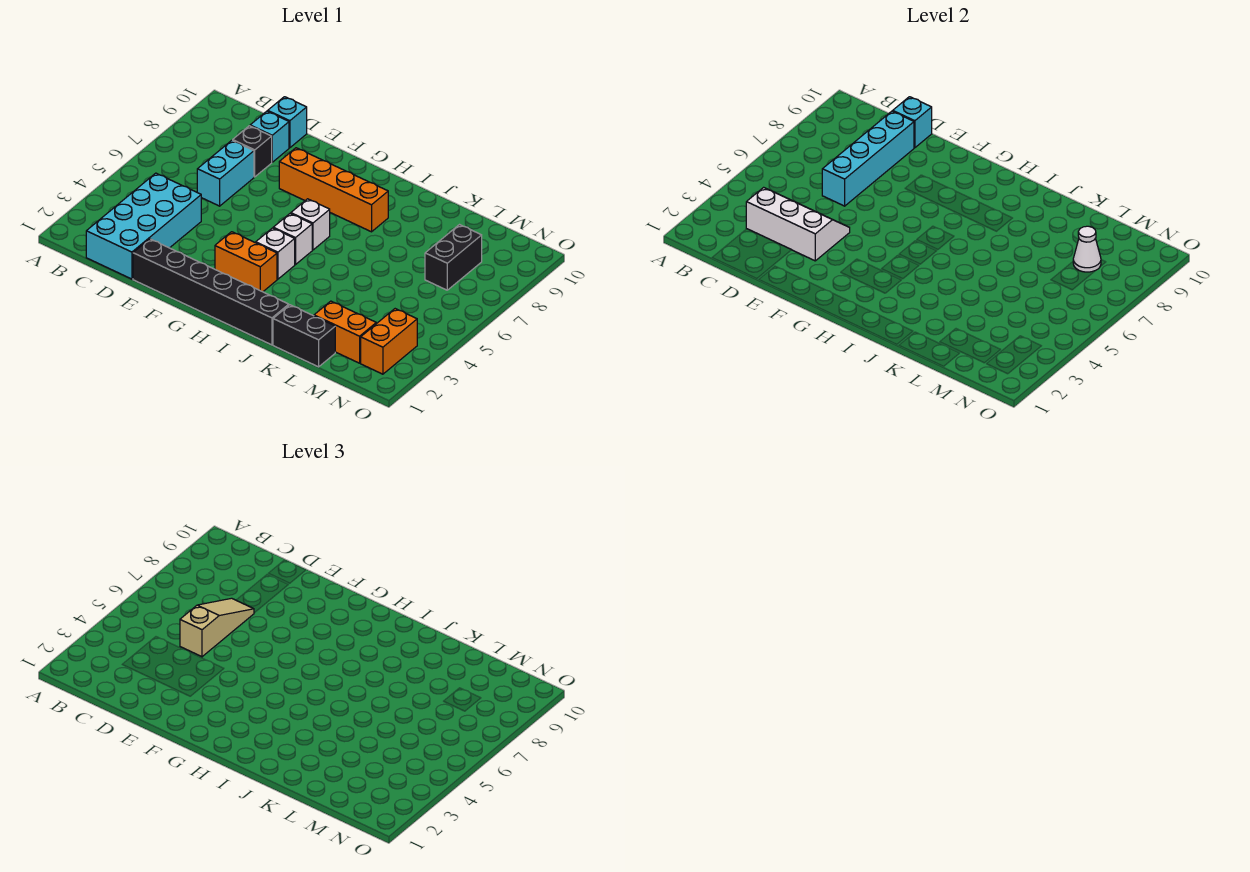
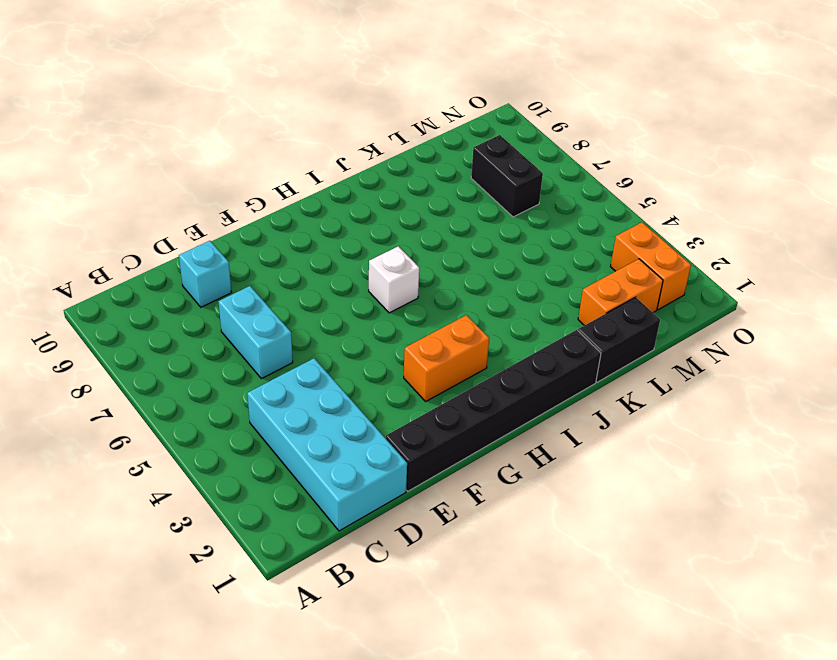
none -> black brick D8 level 1
none -> cyan brick D10 level 1
none -> orange brick F8:I8 level 1

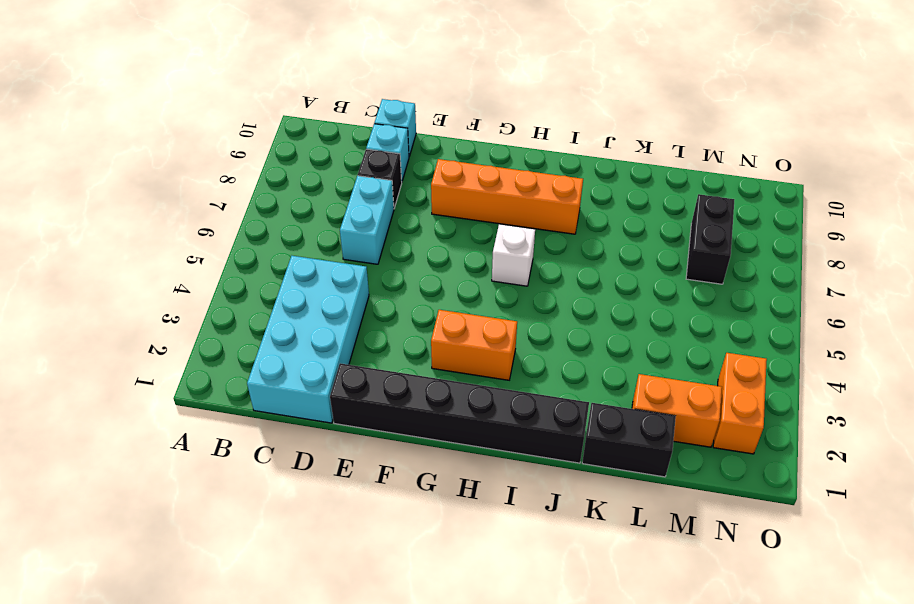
none -> white brick H4 level 1
none -> white brick H5 level 1
none -> white slope C3:E4 level 2 top 3

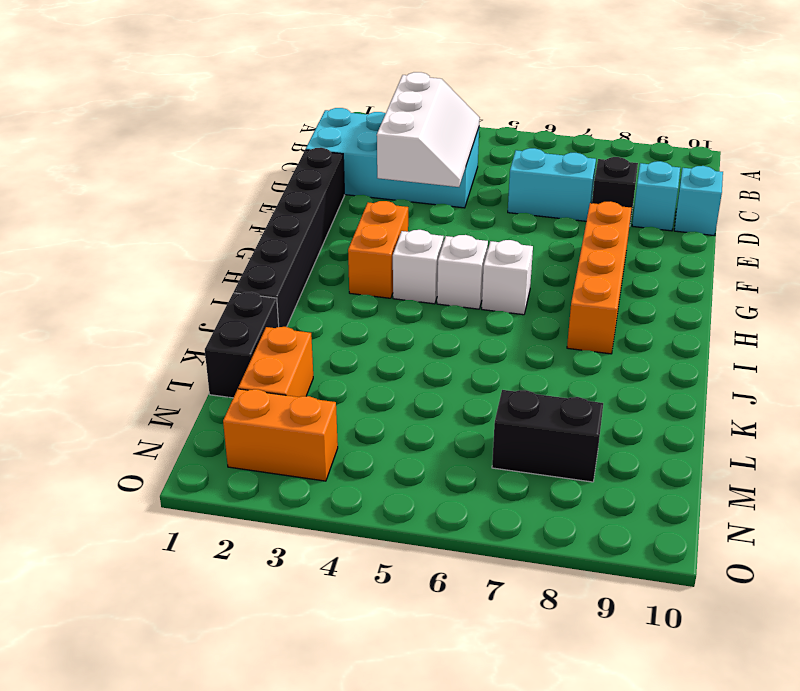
none -> cyan brick D6:D9 level 2
none -> cyan brick D10 level 2
none -> white cone M8 level 2

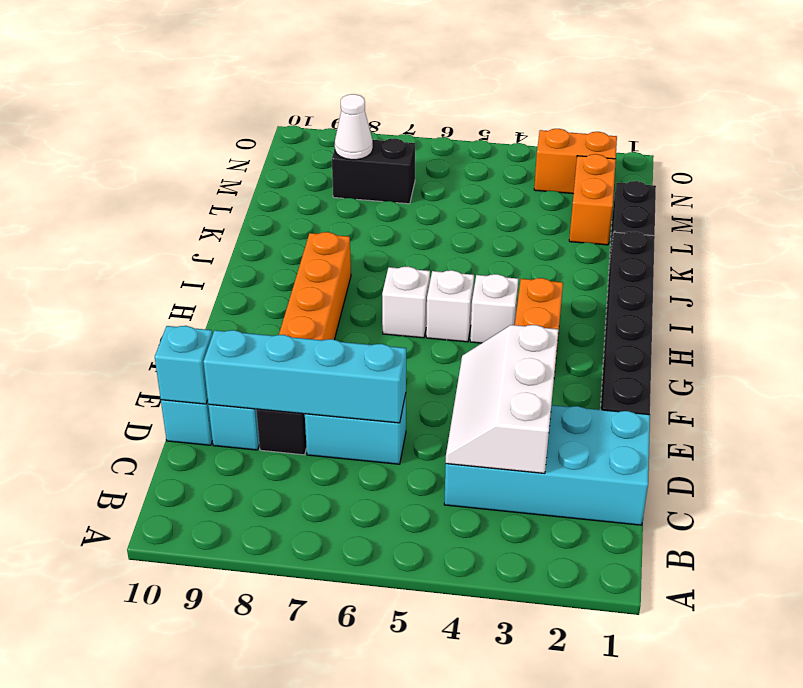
none -> tan slope D5:D7 level 3 top 5

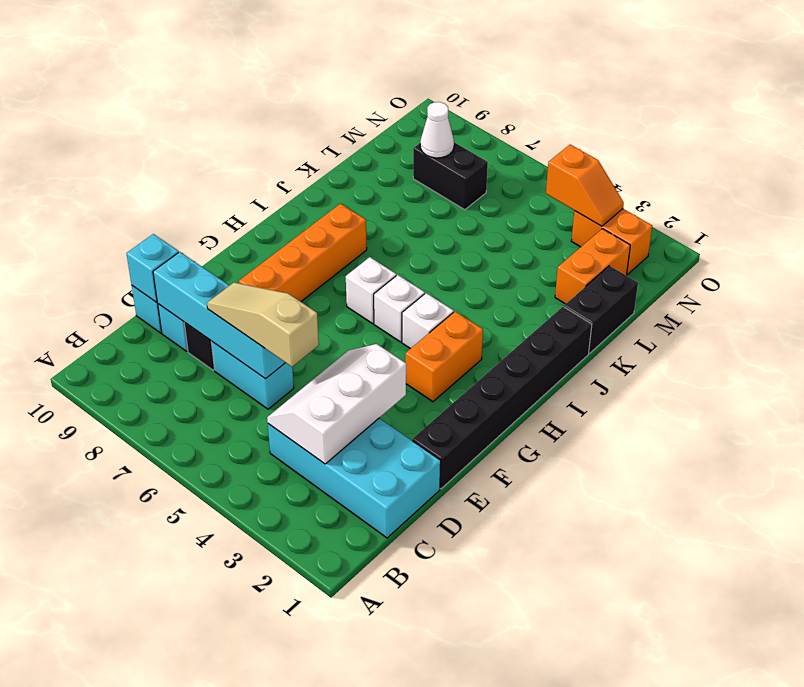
orange slope N3:N4 level 2 top 4 -> none

